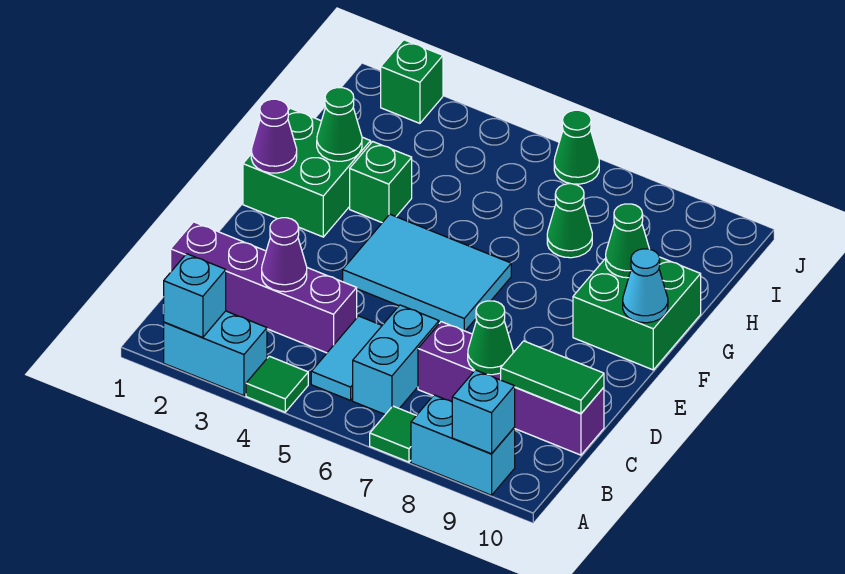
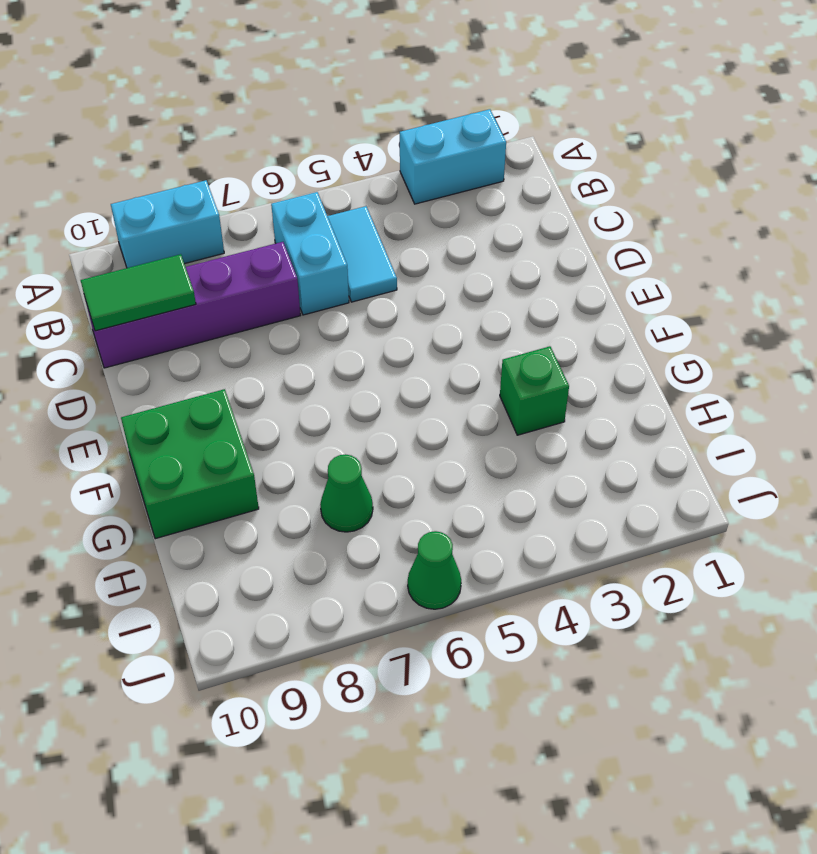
none -> green tile A4 level 1
none -> green tile A7 level 1
none -> purple brick C1:C4 level 1

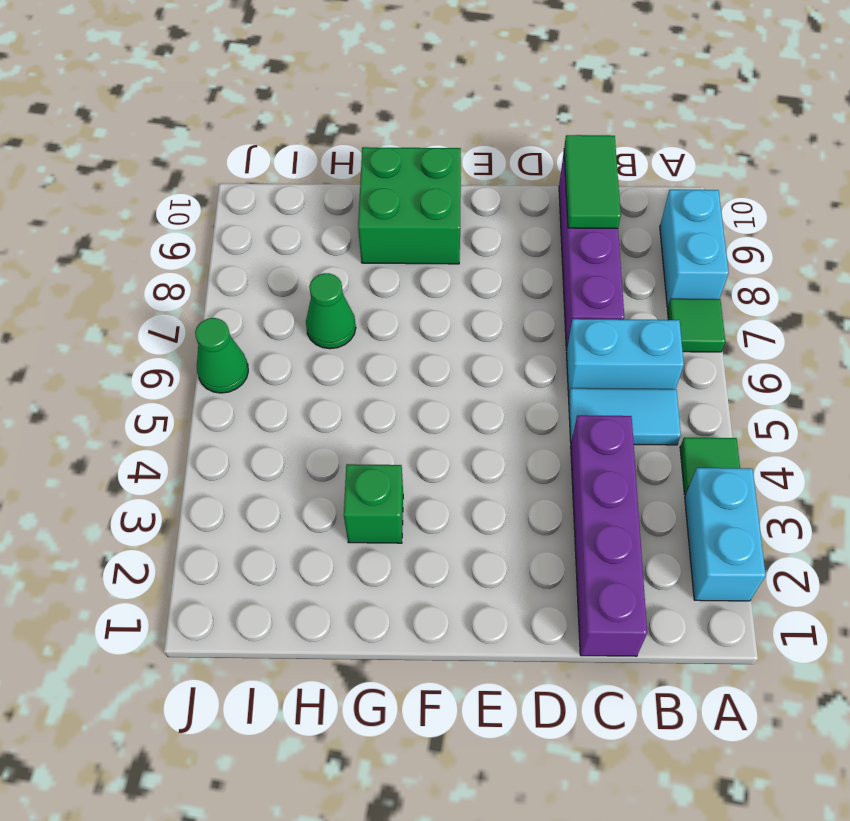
none -> cyan tile E4:F6 level 1
none -> green brick F1:G2 level 1
none -> green brick J2 level 1

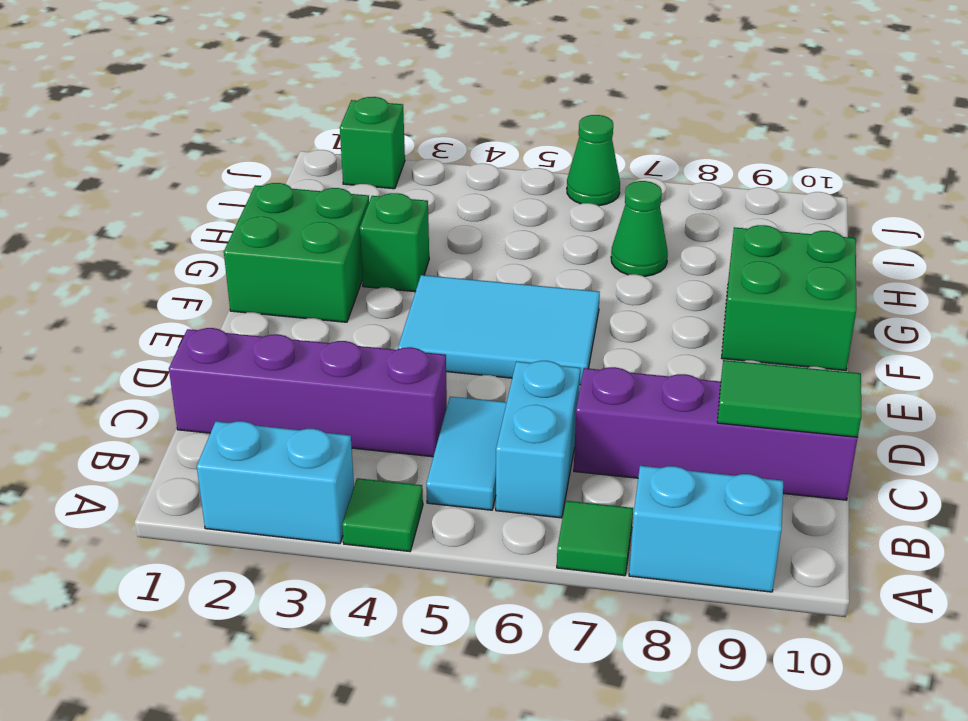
none -> cyan brick A2 level 2
none -> cyan brick A9 level 2
none -> purple cone C3 level 2

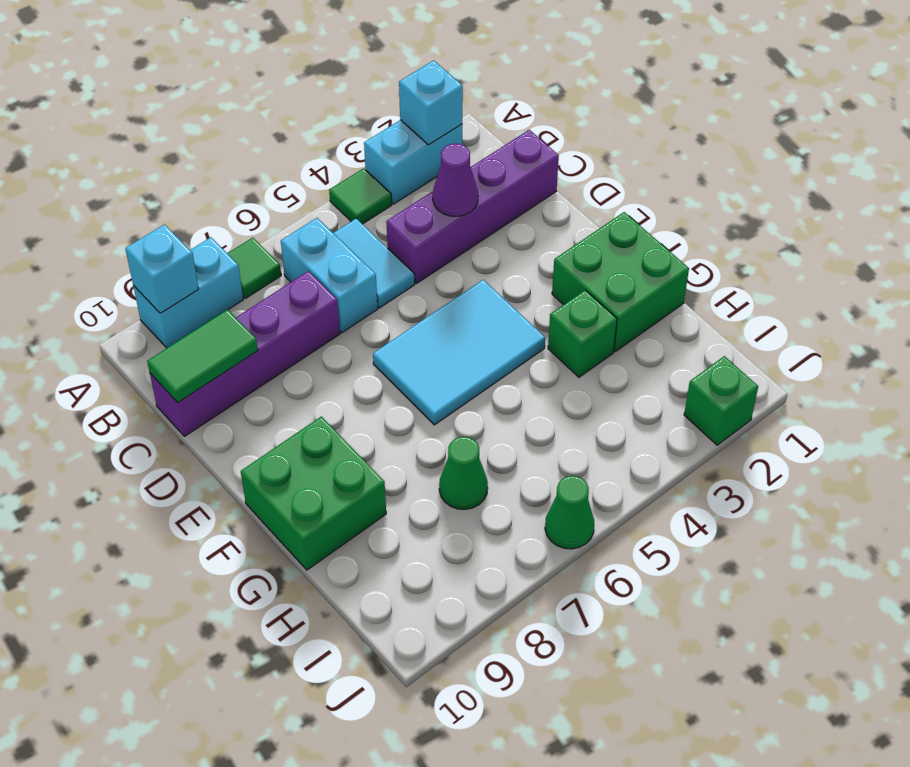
none -> green cone C8 level 2
none -> purple cone F1 level 2
none -> cyan cone F10 level 2

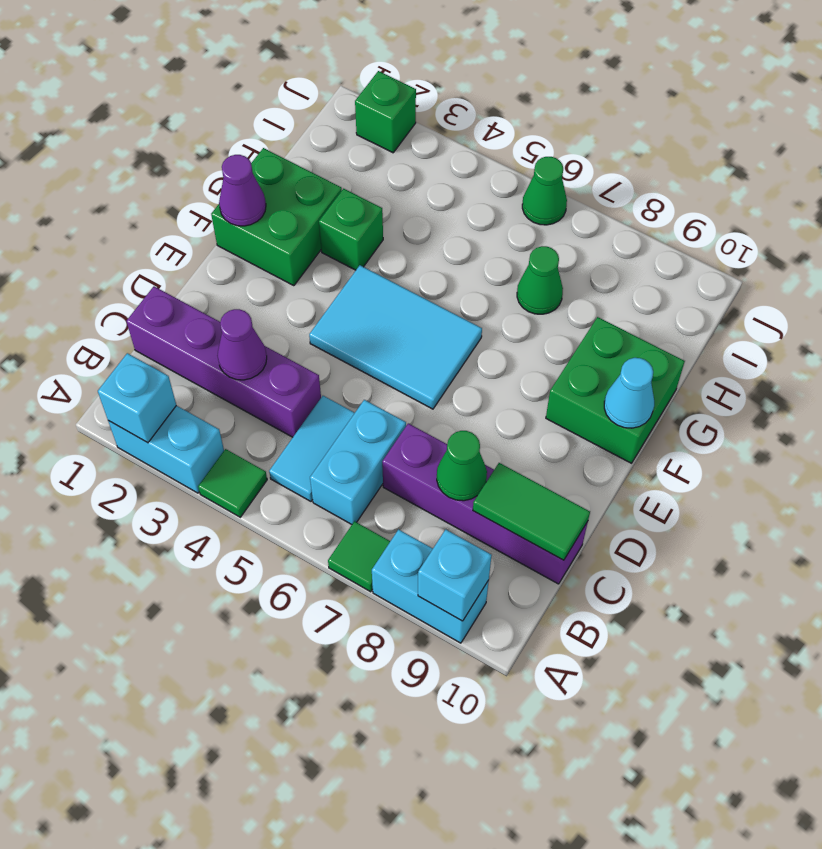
none -> green cone G2 level 2
none -> green cone G9 level 2

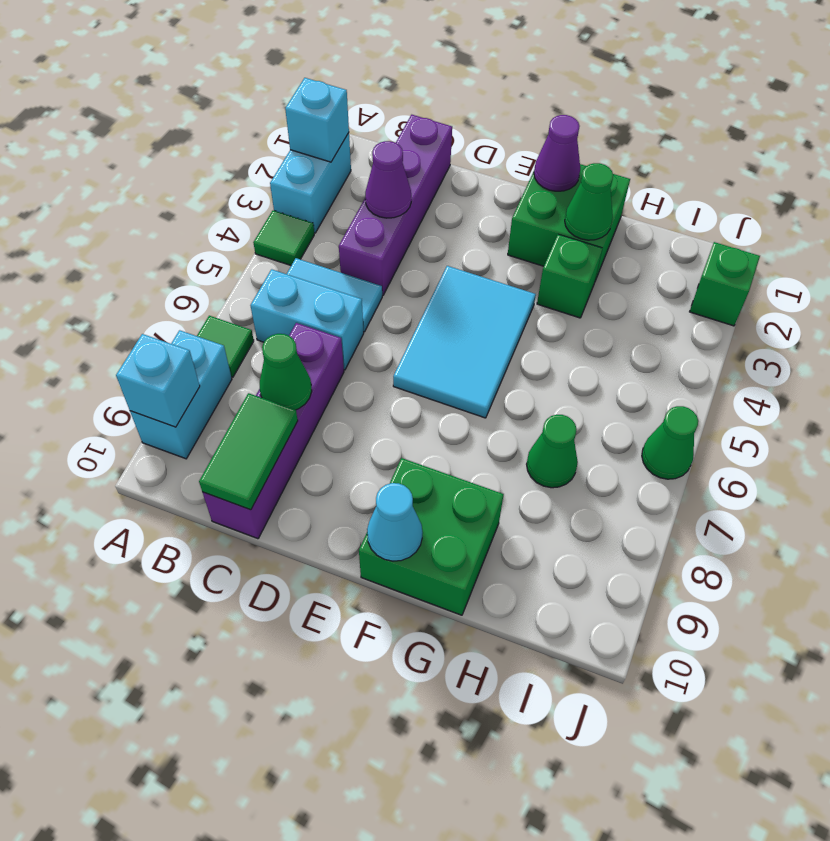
none -> green cone G9 level 2

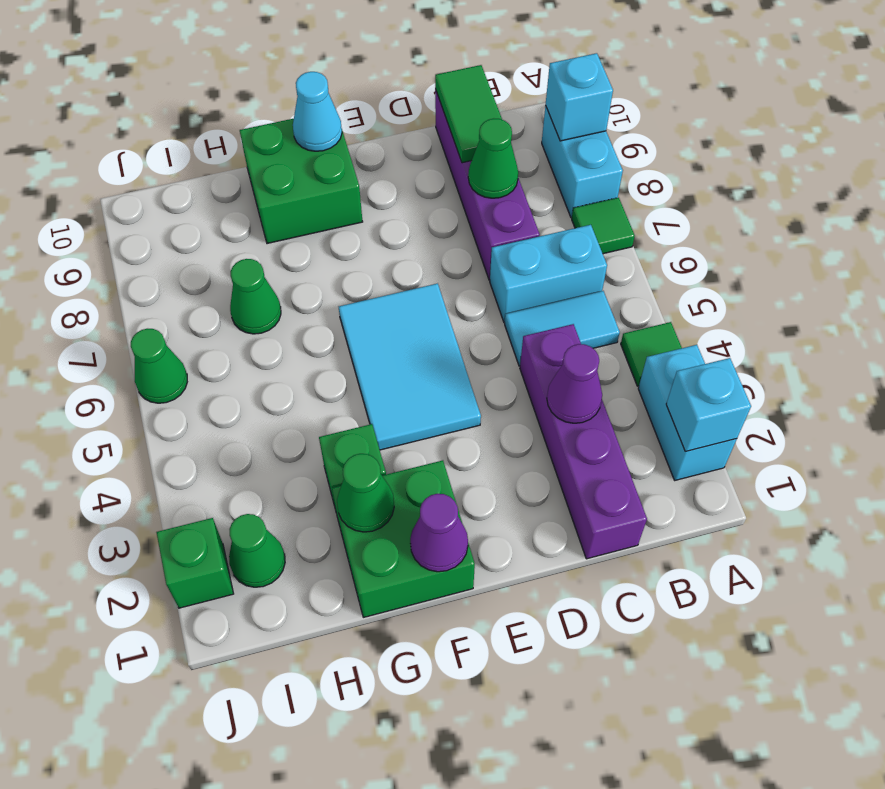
green cone I2 level 1 -> green cone G9 level 2

